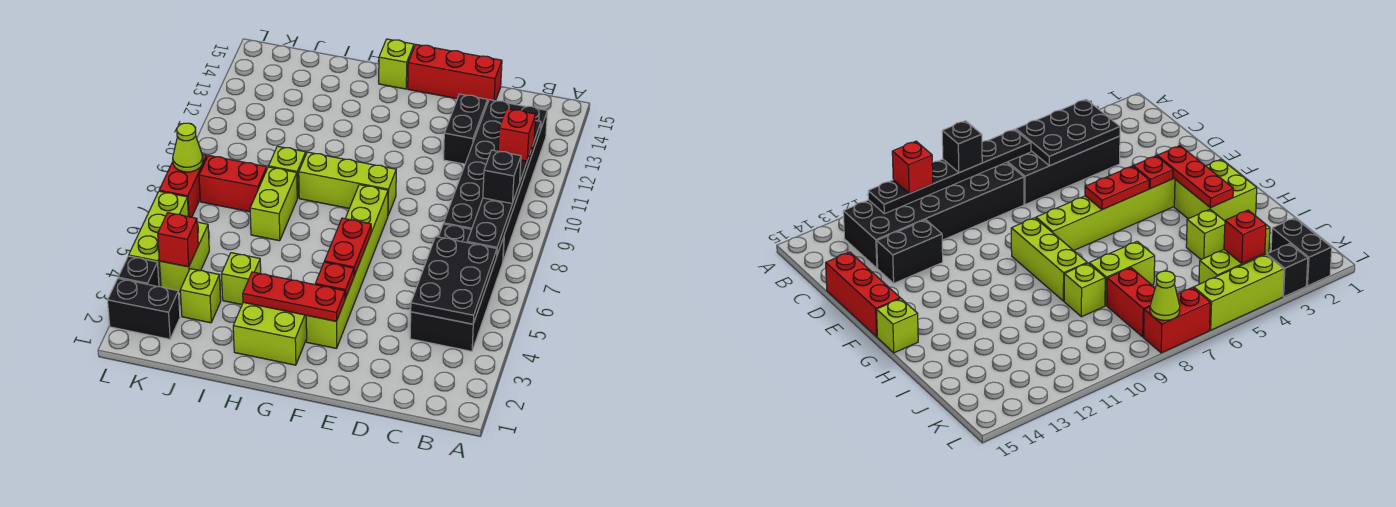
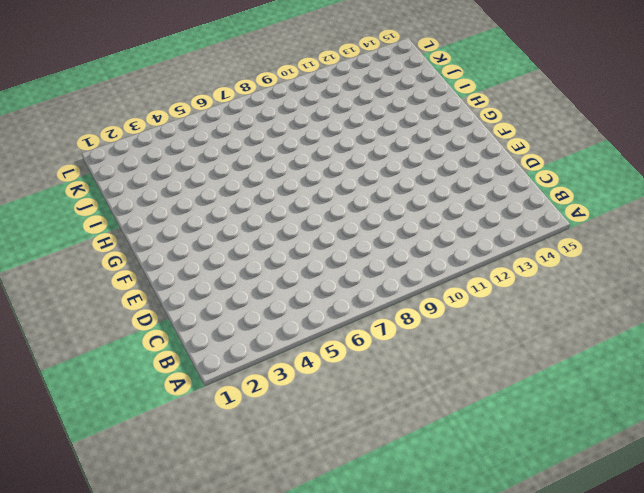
none -> black brick B4:C7 level 1
none -> black brick B8:C13 level 1
none -> black brick D12:D13 level 1

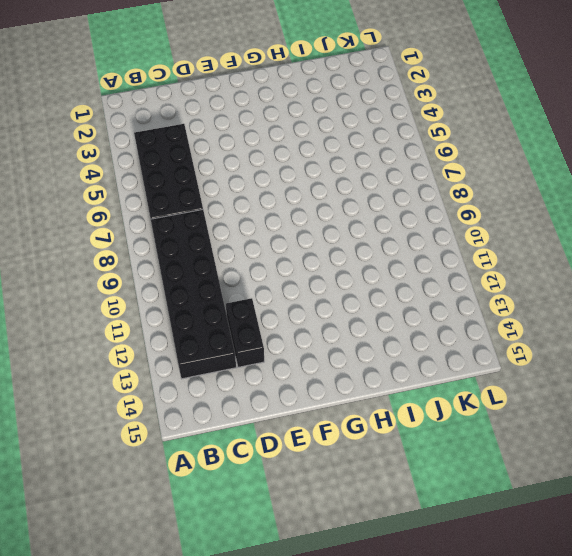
none -> red brick D15:F15 level 1
none -> lime brick F3:F8 level 1
none -> lime brick F9:H9 level 1

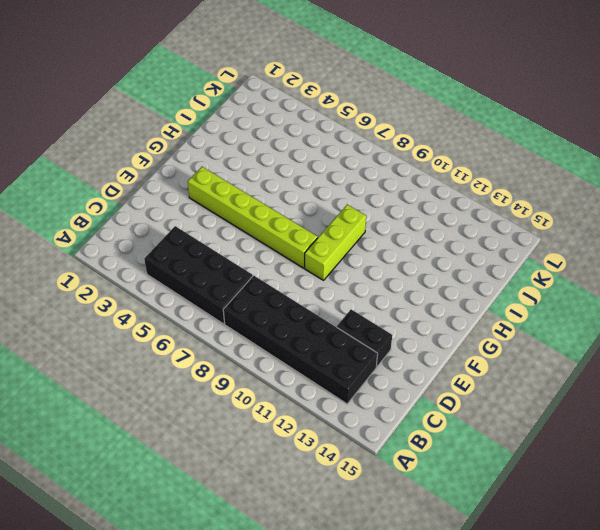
none -> red brick D15:F15 level 1
none -> lime brick G2:H3 level 1
none -> lime brick G15 level 1

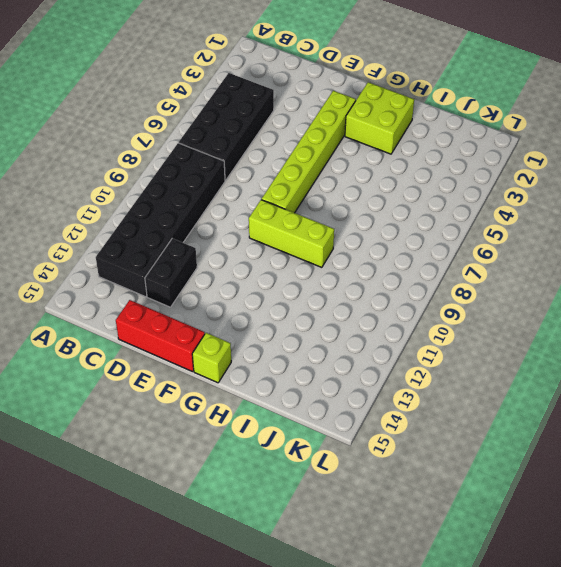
none -> lime brick I4 level 1
none -> lime brick I7:I8 level 1
none -> lime brick I9 level 1

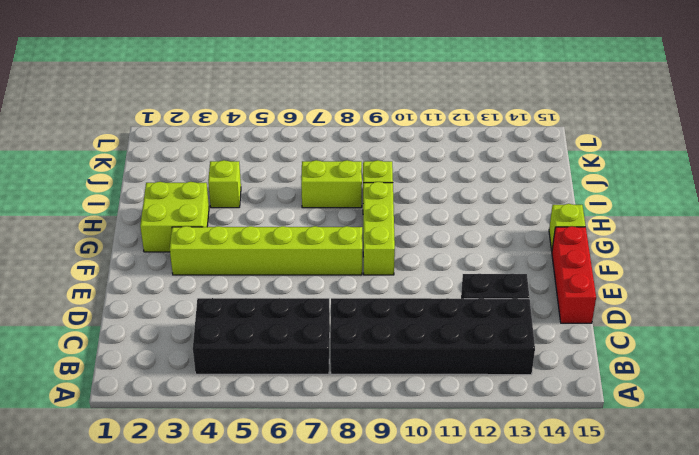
none -> lime brick J3 level 1
none -> red brick J8:K8 level 1
none -> black brick K2:L2 level 1

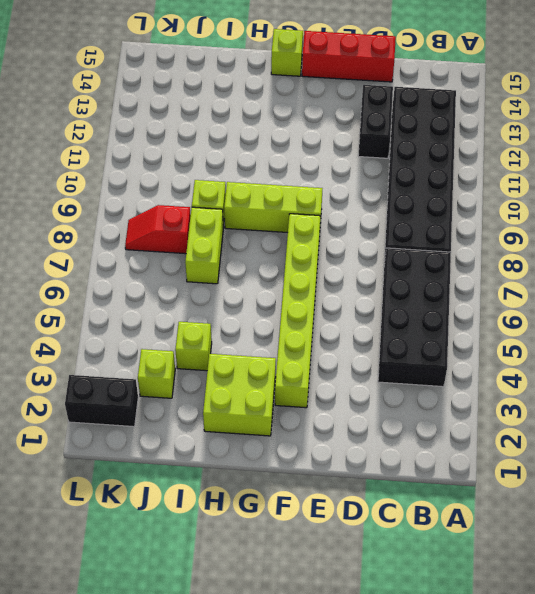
red slope J8:K8 level 1 top J -> red brick J8:K8 level 1
none -> lime brick K4:K5 level 1
none -> black brick L3 level 1
none -> lime brick L4:L6 level 1

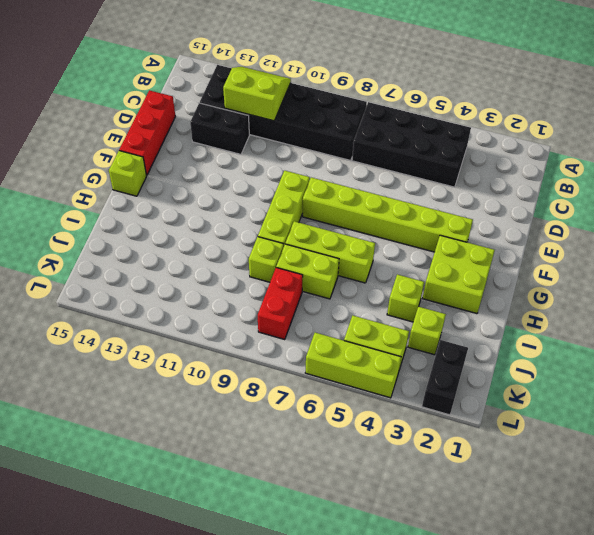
lime slope B11:C12 level 2 top C -> black plate B7:B12 level 2
lime brick H6:H8 level 1 -> none
none -> black brick L3 level 1
none -> red brick L7:L8 level 1
none -> black plate B4:C6 level 2

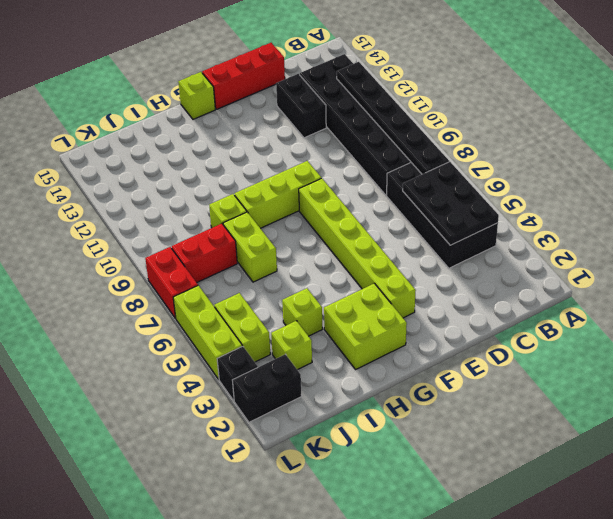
none -> red plate F3:H3 level 2
none -> red plate F4 level 2
none -> red plate F5:F6 level 2

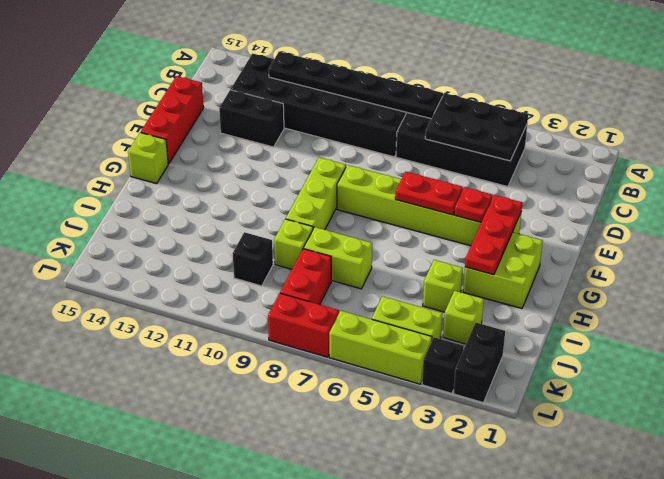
black brick J10 level 1 -> black brick B9 level 3
none -> red brick K4 level 2
none -> lime cone L8 level 2
none -> red brick B11 level 3

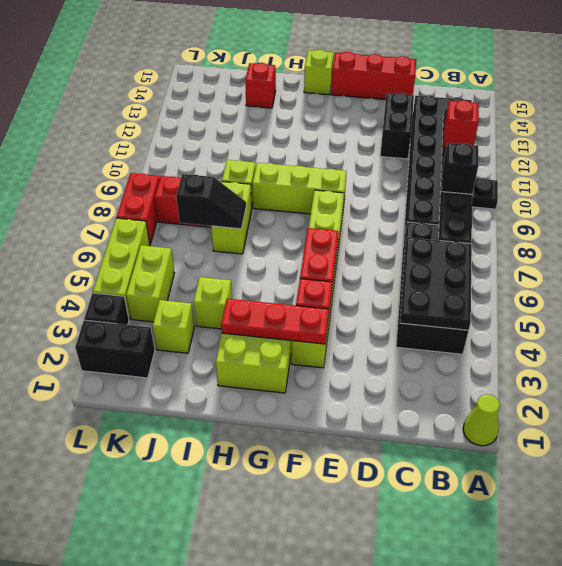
lime cone A1 level 1 -> lime cone L8 level 2
black plate A10 level 1 -> none
black slope I7:J7 level 2 top J -> none
red brick I14 level 1 -> red brick K4 level 2

